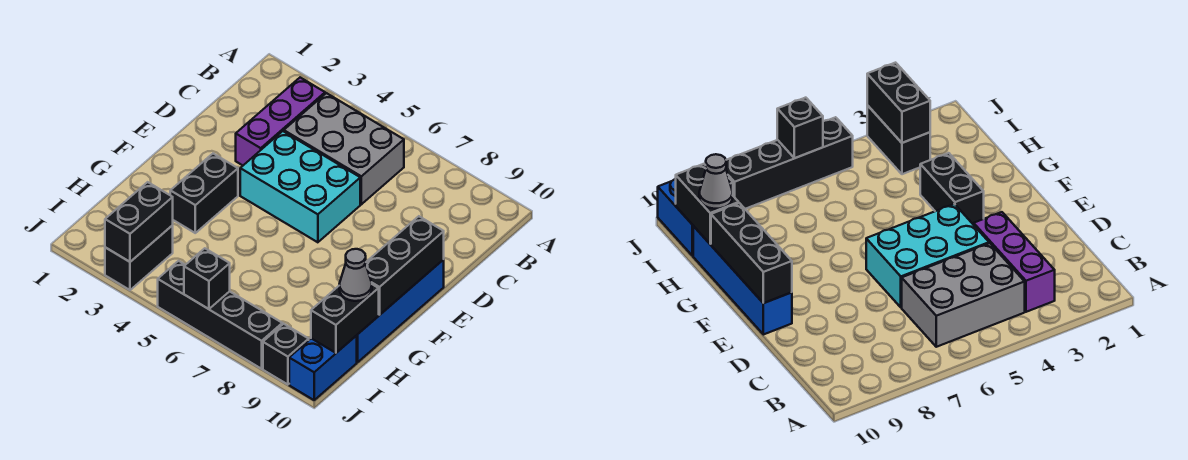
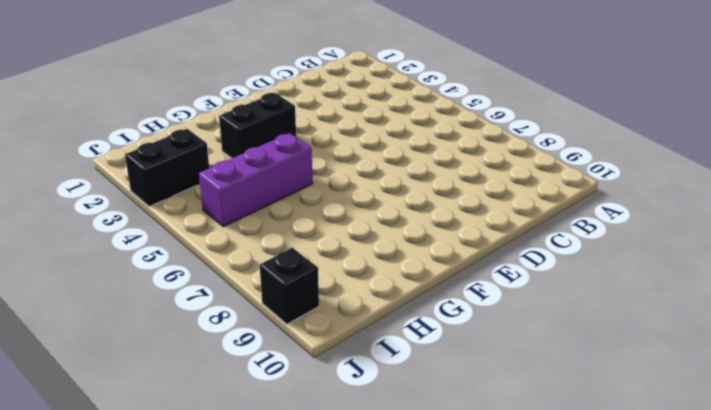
purple brick G5:I5 level 1 -> purple brick B3:D3 level 1
none -> grey brick B4:C6 level 1
none -> cyan brick D4:E6 level 1
none -> blue brick E10:H10 level 1

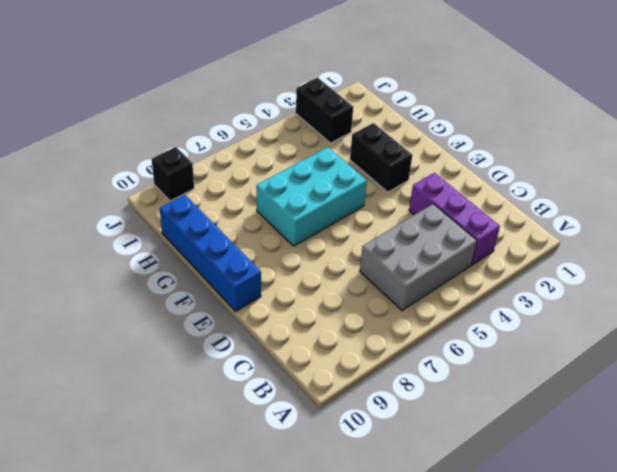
cyan brick F5:G7 level 1 -> cyan brick D4:E6 level 1
none -> blue brick I10:J10 level 1
none -> black brick J5:J8 level 1
none -> black brick E10:G10 level 2

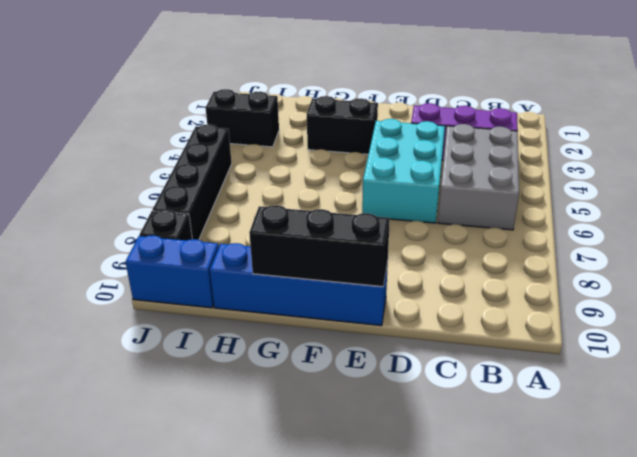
none -> black brick H10:I10 level 2
none -> black brick I3:J3 level 2
none -> black brick J6 level 2

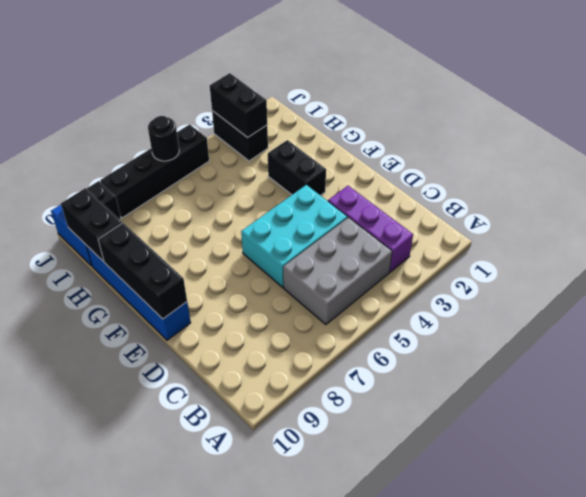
black round brick J6 level 2 -> black brick J6 level 2
none -> grey cone H10 level 3

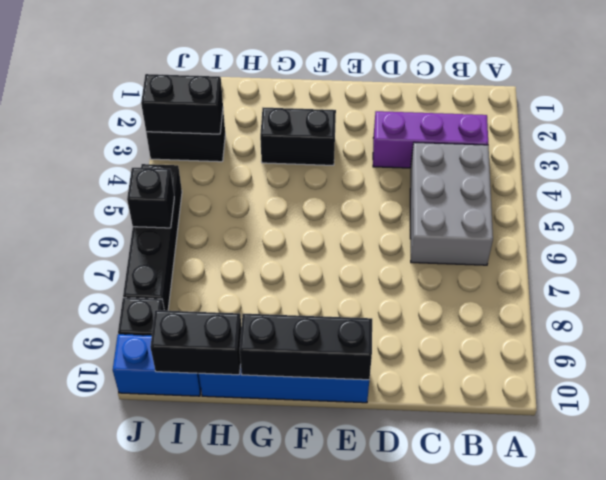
none -> cyan brick D4:E6 level 1
none -> grey cone H10 level 3

